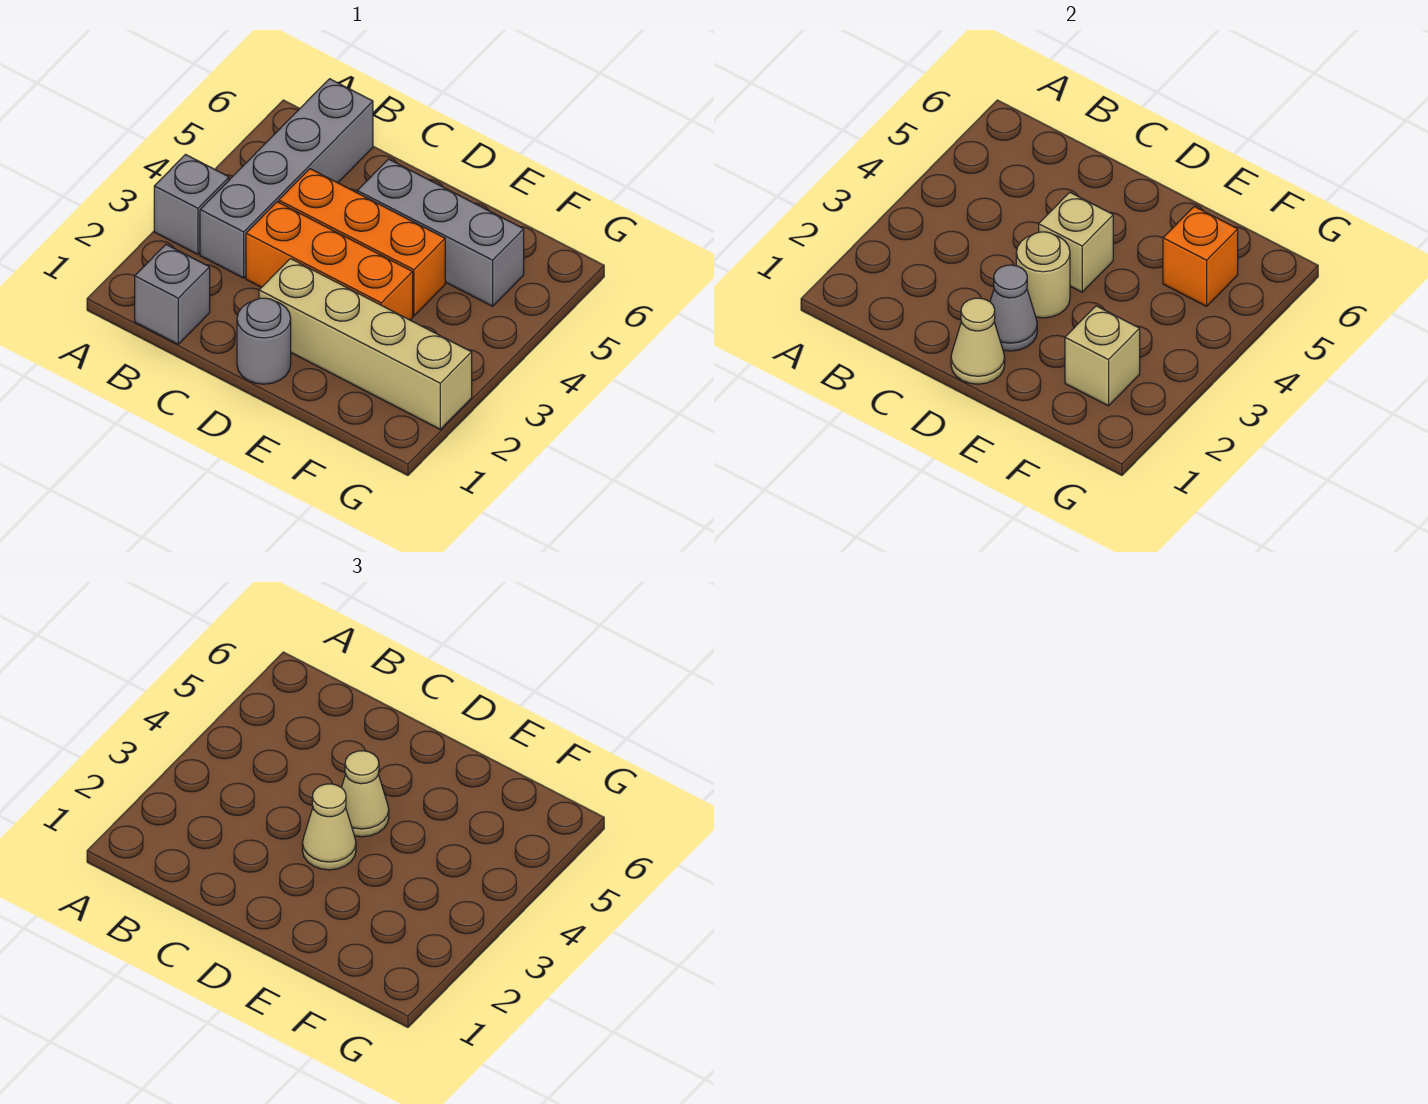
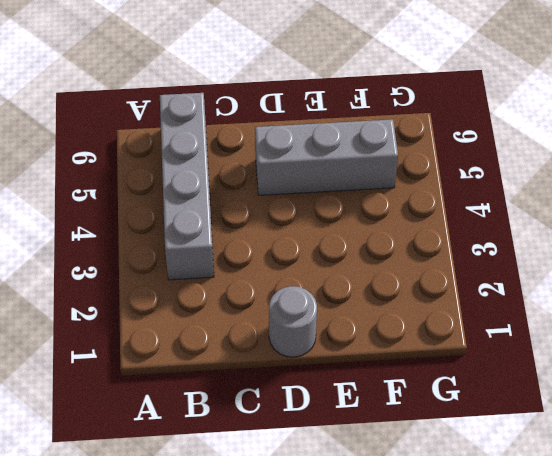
none -> grey brick A3 level 1
none -> grey brick B1 level 1
none -> orange brick C3:E3 level 1

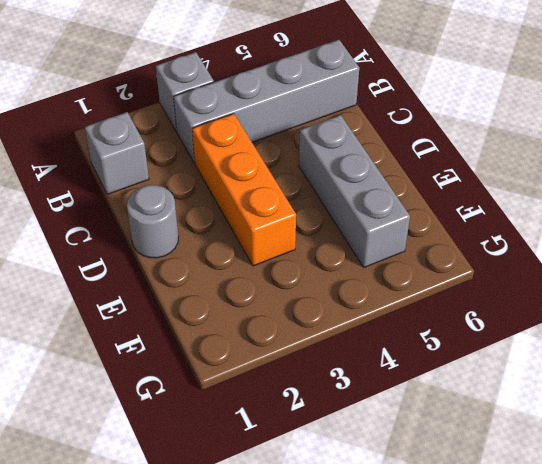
none -> orange brick C4:E4 level 1
none -> tan brick D2:G2 level 1
none -> tan cone D1 level 2

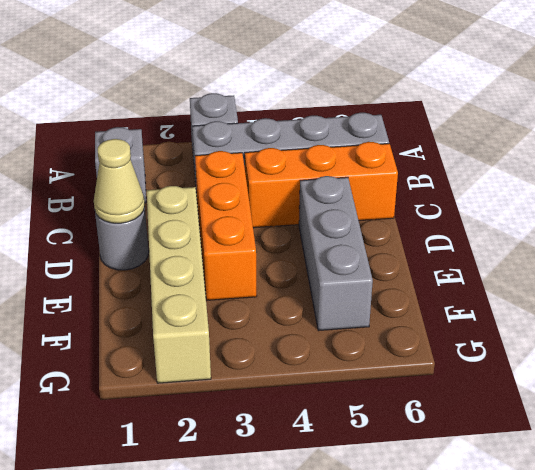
orange brick C4:C6 level 1 -> orange brick C4:E4 level 1
none -> grey cone D2 level 2
none -> tan round brick D3 level 2
none -> tan brick D4 level 2

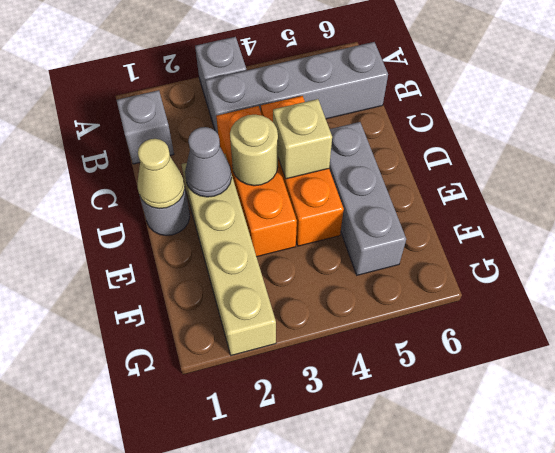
none -> tan brick F2 level 2
none -> orange brick F5 level 2
none -> tan cone D3 level 3

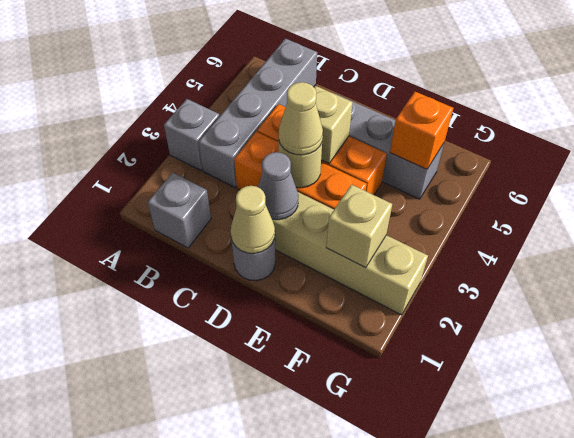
none -> tan cone D4 level 3

